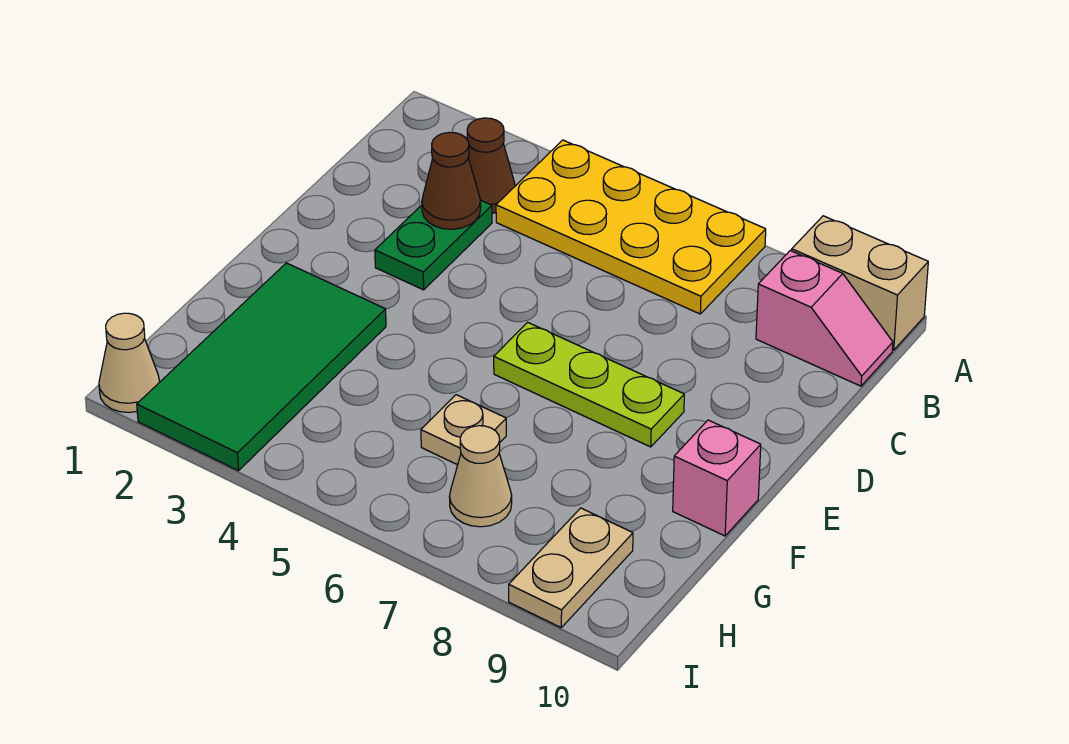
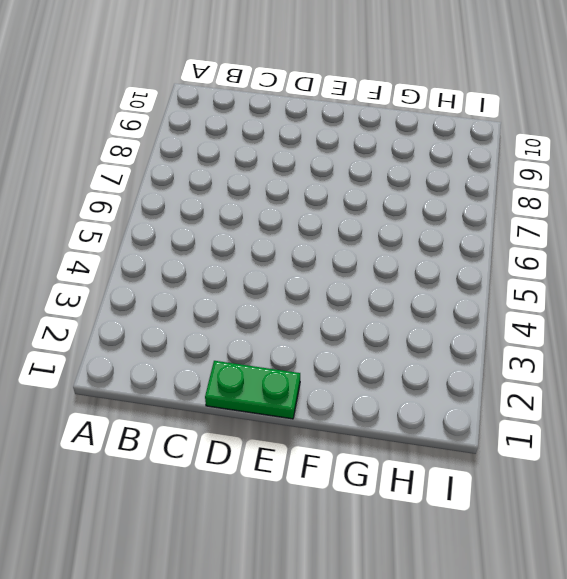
green plate D1:E1 level 1 -> green plate C3:D3 level 1
none -> yellow plate A4:B7 level 1
none -> tan brick A9:A10 level 1
none -> brown cone B3 level 1

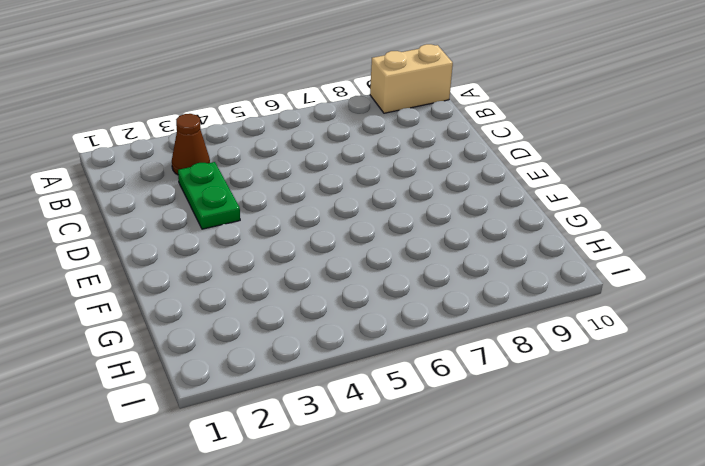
none -> yellow plate A4:B7 level 1
none -> pink slope B9:B10 level 1 top 9
none -> lime plate E6:E8 level 1

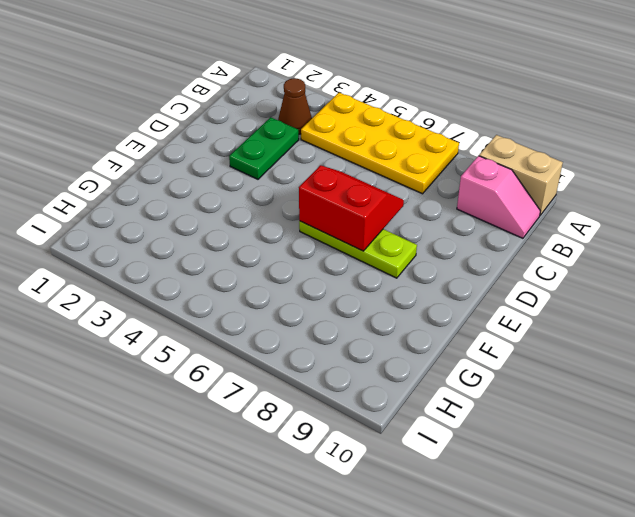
red slope D6:E7 level 2 top E -> none
none -> green tile F2:I3 level 1
none -> pink brick F10 level 1
none -> tan plate G6 level 1

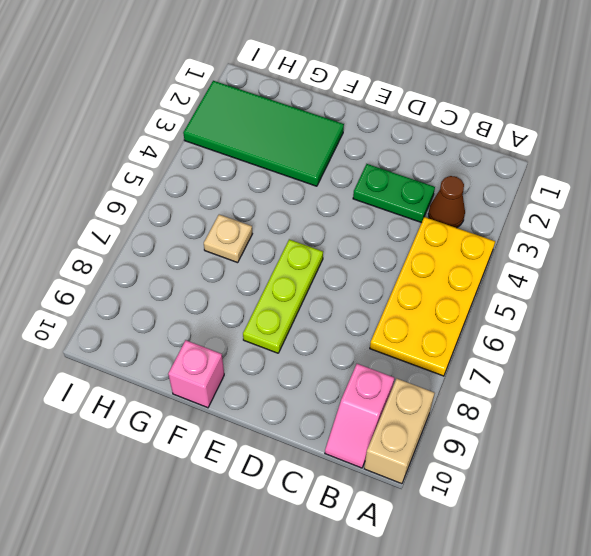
none -> tan cone H7 level 1
none -> tan plate H9:I9 level 1
none -> tan cone I1 level 1

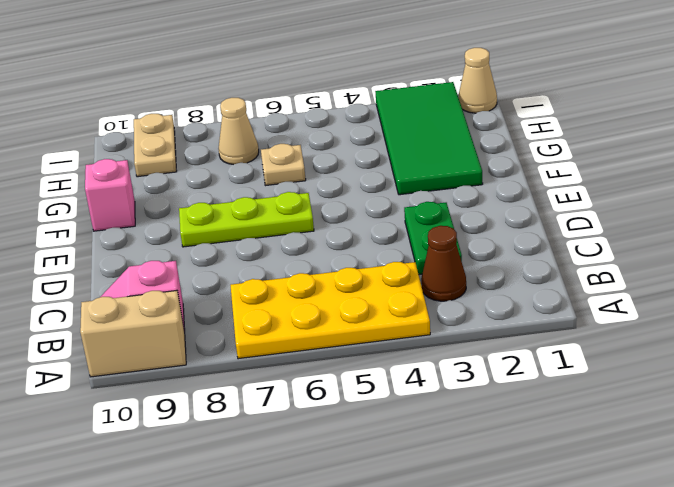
none -> brown cone C3 level 2

